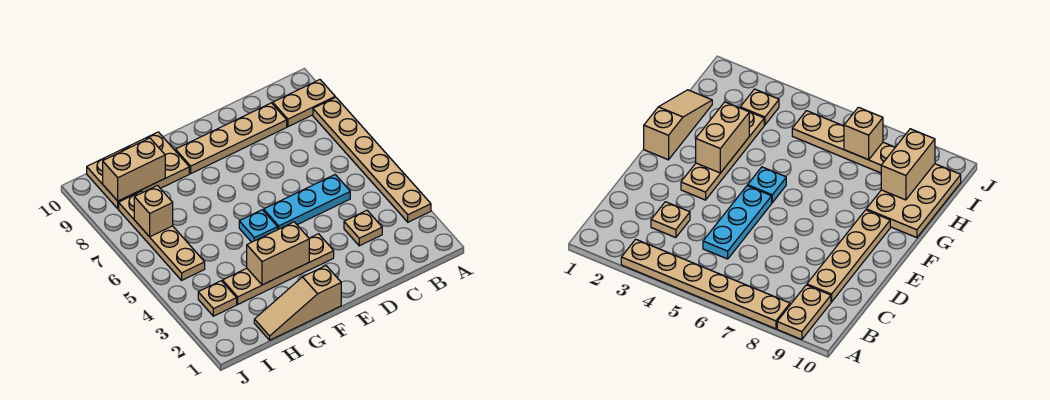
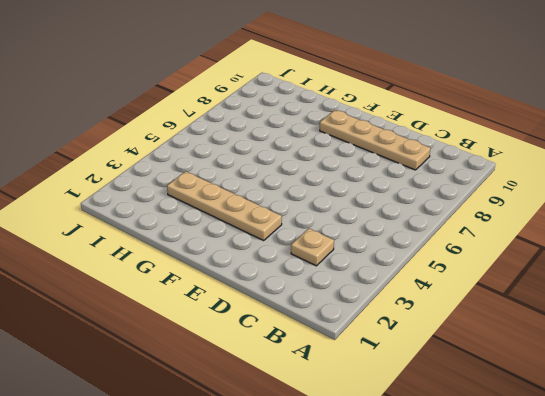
none -> tan plate A3:A8 level 1
none -> tan plate A9:B9 level 1
none -> cyan plate C5:E5 level 1

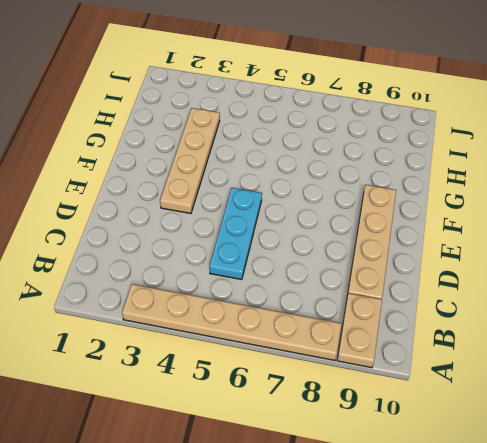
none -> tan plate C3 level 1
none -> tan slope F1:H1 level 1 top F
none -> cyan plate F5 level 1

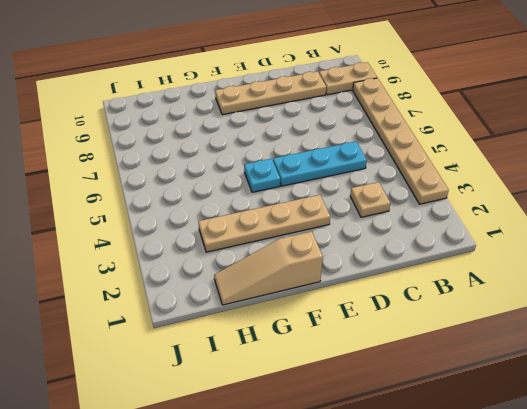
none -> tan plate G9:I10 level 1
none -> tan plate I3 level 1
none -> tan plate I5:I8 level 1

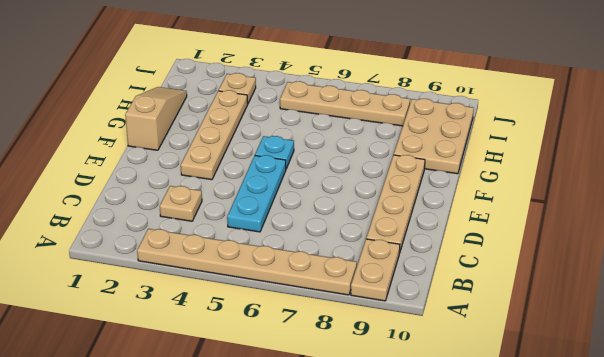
none -> tan brick F3:G3 level 2
none -> tan brick H9:I9 level 2
none -> tan brick I7 level 2

